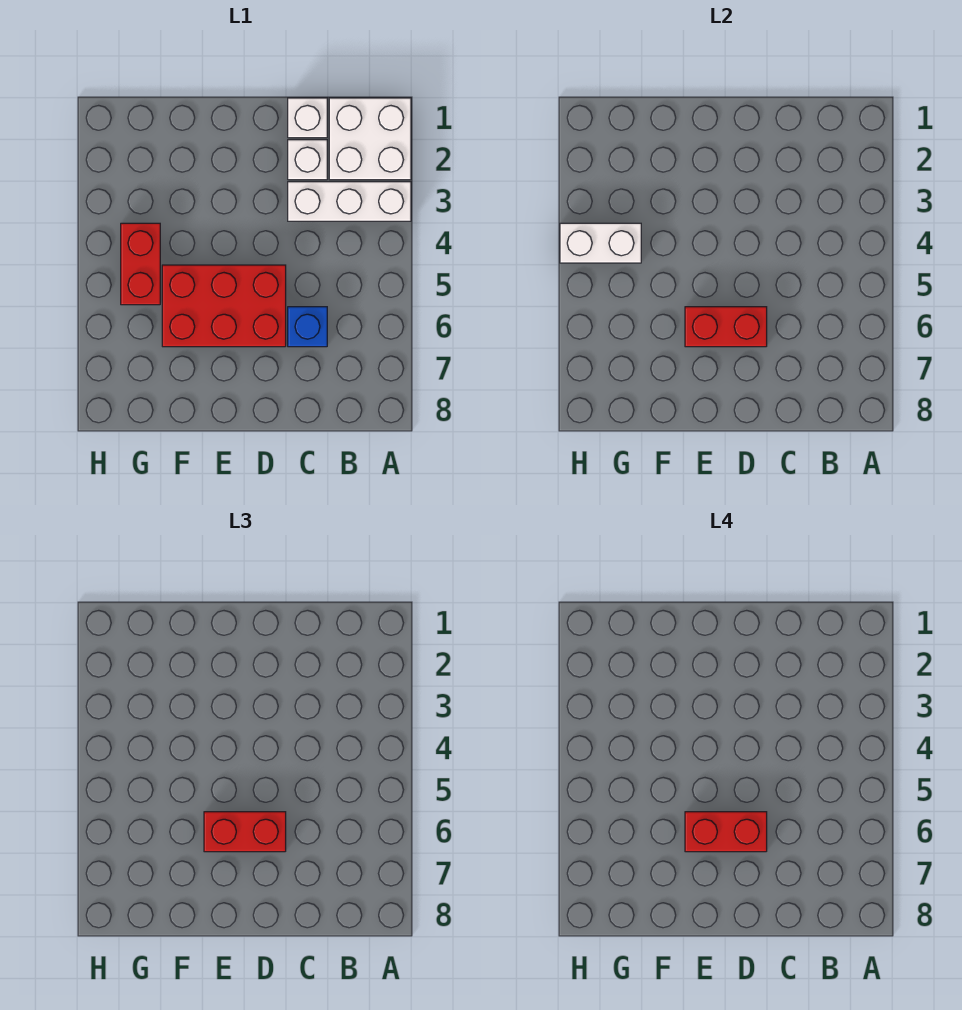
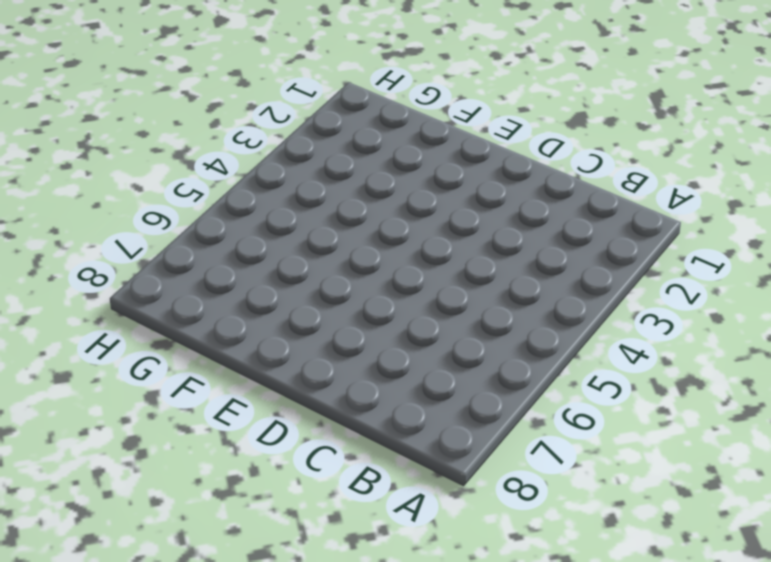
none -> white brick A1:B2 level 1
none -> white brick A3:C3 level 1

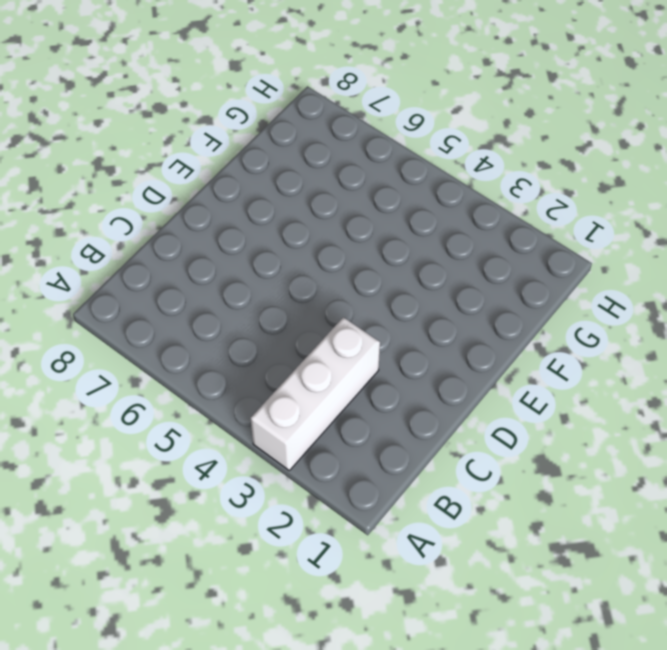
none -> white brick A1:B2 level 1
none -> white brick C1 level 1

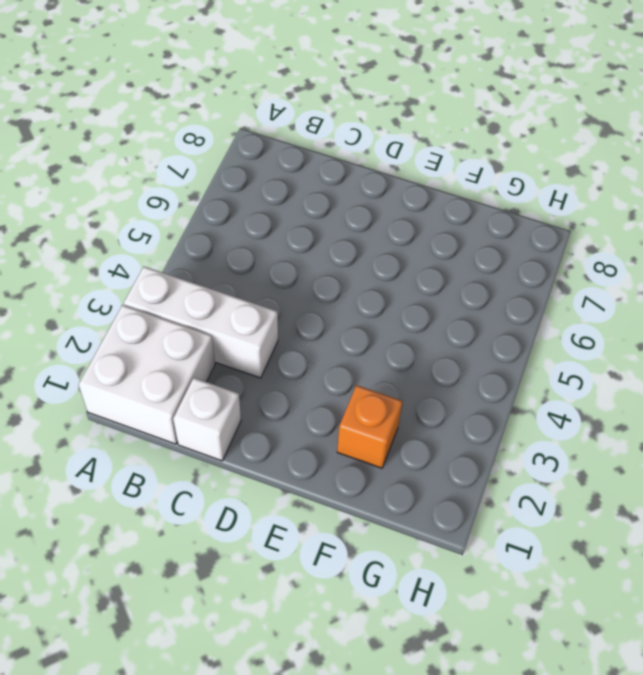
orange brick F2 level 1 -> none
none -> white brick C2 level 1
none -> blue brick C6 level 1

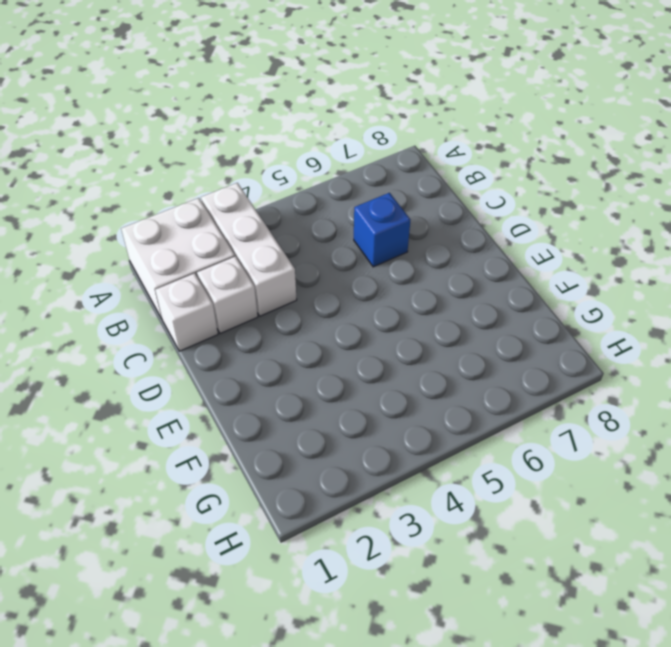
none -> red brick D5:F6 level 1
none -> red brick G4:G5 level 1

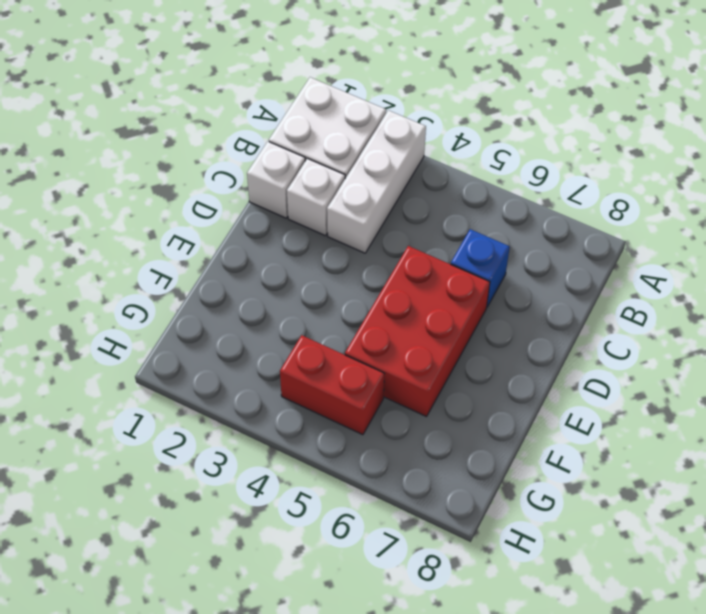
none -> red brick D6:E6 level 2
none -> white brick G4:H4 level 2

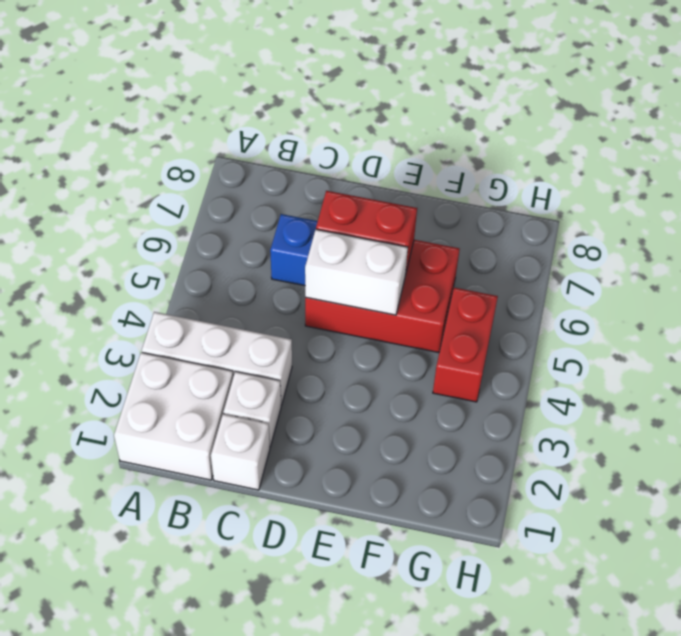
white brick D5:E5 level 2 -> white brick G4:H4 level 2
none -> red brick D6:E6 level 3
none -> red brick D6:E6 level 4

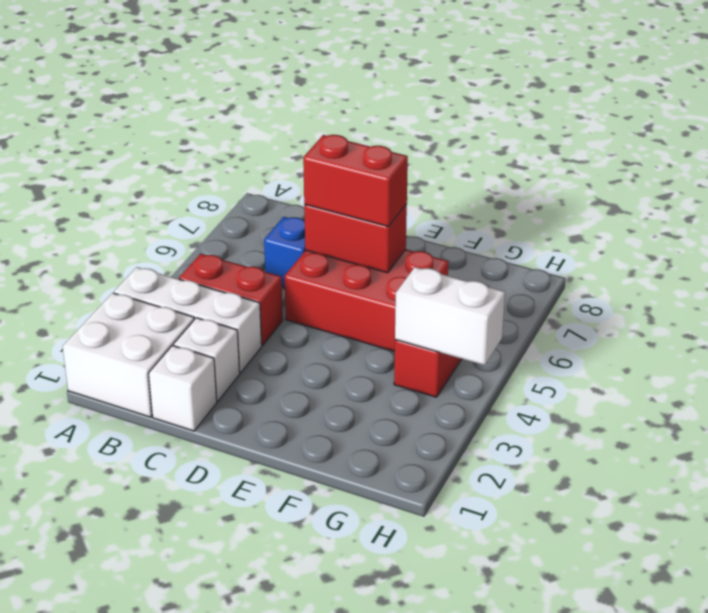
red brick B4:C4 level 1 -> red brick D6:E6 level 4

